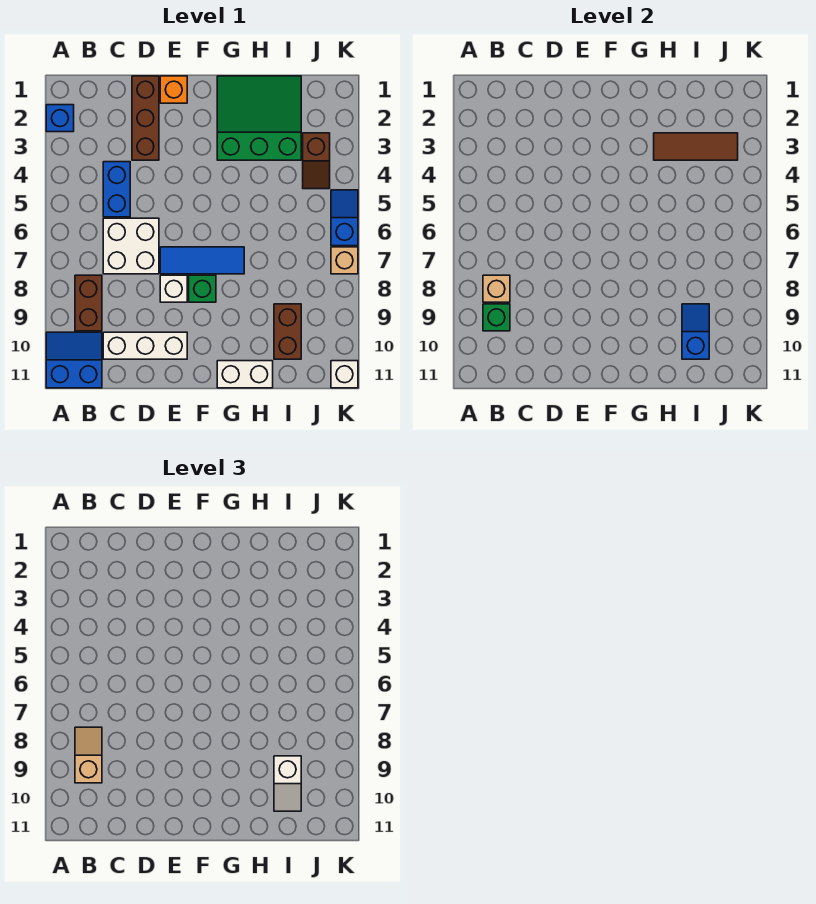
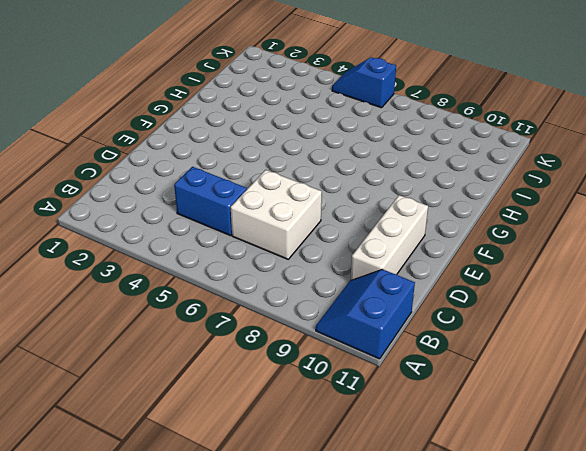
none -> blue brick A2 level 1
none -> brown brick B8:B9 level 1
none -> brown brick D1:D3 level 1

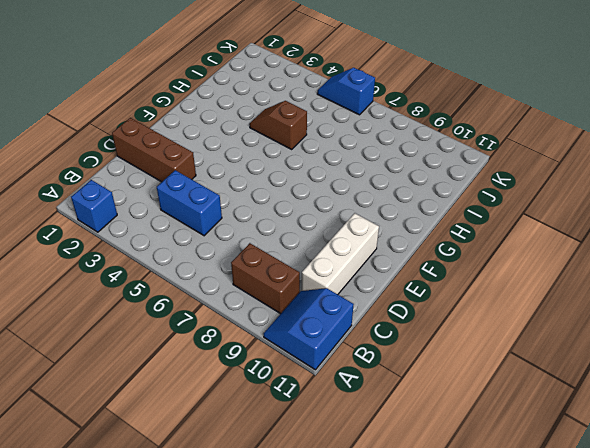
brown slope H4:H5 level 1 top 5 -> brown slope J3:J4 level 1 top 3
none -> white brick C6:D7 level 1
none -> orange brick E1 level 1
none -> blue tile E7:G7 level 1

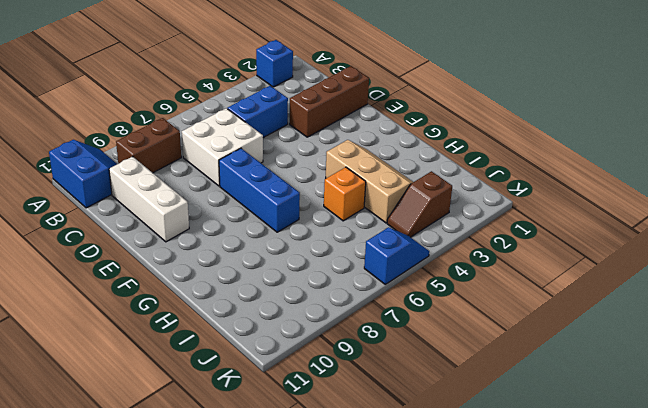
blue brick E7:G7 level 1 -> blue tile E7:G7 level 1
tan slope G3:I4 level 1 top 4 -> green slope G1:I3 level 1 top 3
orange brick H5 level 1 -> orange brick E1 level 1
none -> white brick E8 level 1
none -> green brick F8 level 1
none -> white brick G11:H11 level 1

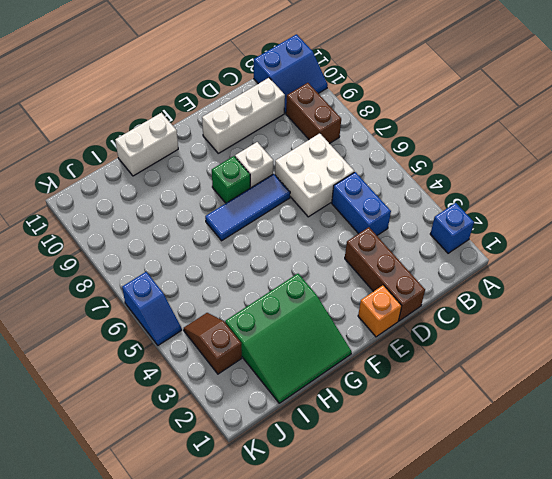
none -> brown brick I9:I10 level 1
none -> tan brick K7 level 1
none -> white brick K11 level 1

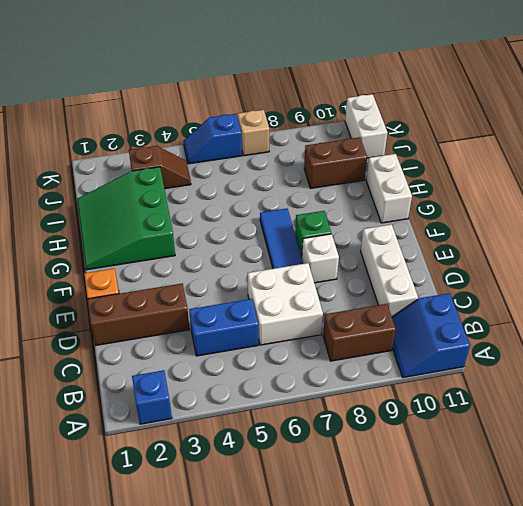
white brick J11:K11 level 1 -> white brick K11 level 1
none -> tan brick B8 level 2
none -> green brick B9 level 2
none -> brown tile H3:J3 level 2

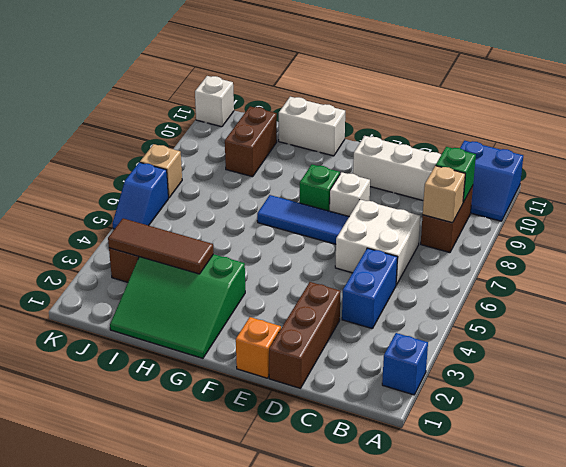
none -> blue slope I9:I10 level 2 top 10
none -> tan slope B8:B9 level 3 top 9
none -> white slope I9:I10 level 3 top 9

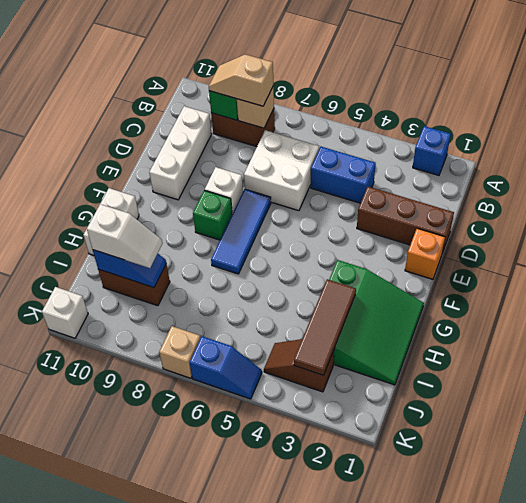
tan slope B8:B9 level 3 top 8 -> tan slope B8:B9 level 3 top 9
white slope I9:I10 level 3 top 10 -> white slope I9:I10 level 3 top 9
none -> blue slope A10:B11 level 1 top 11

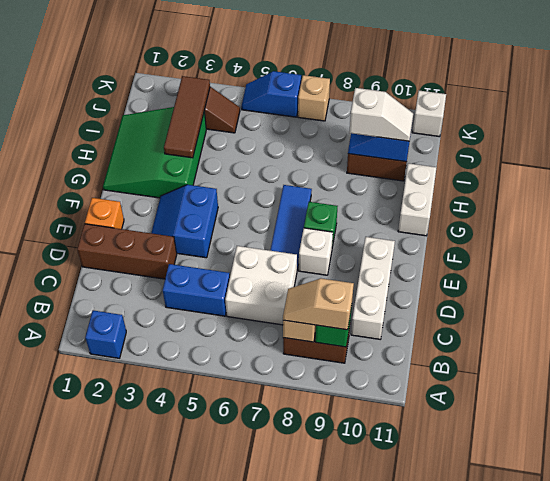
blue slope E3:F4 level 1 top 4 -> blue slope A10:B11 level 1 top 11

